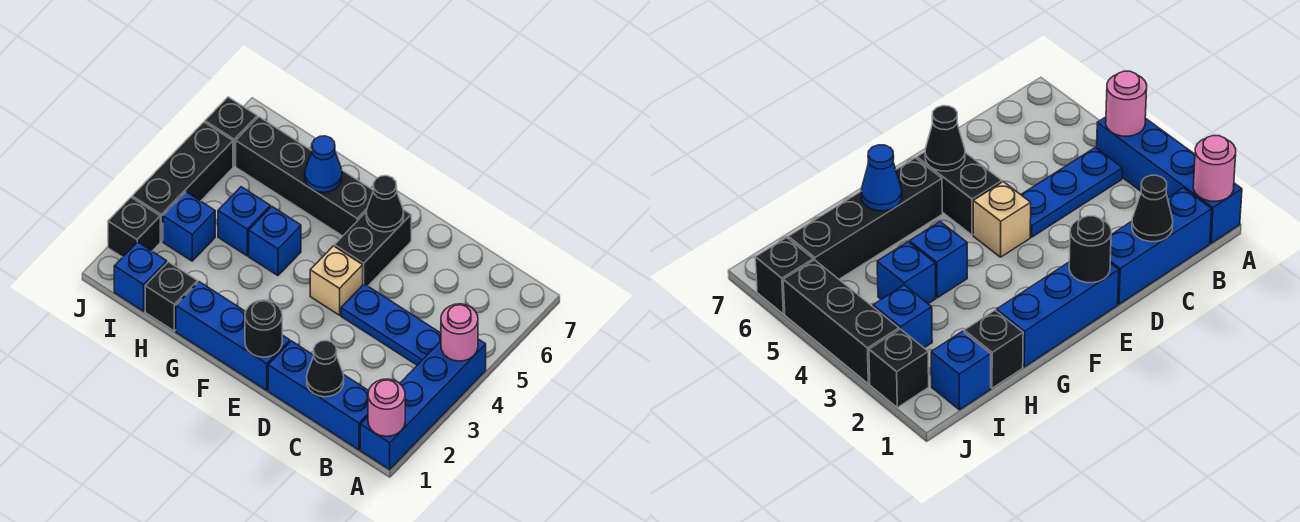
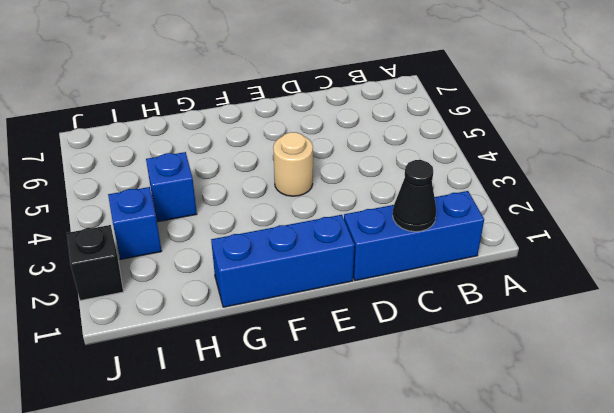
tan round brick E4 level 1 -> tan brick E4 level 1
none -> blue brick A1:A4 level 1
none -> blue plate B4:D4 level 1
none -> black brick E5:E6 level 1

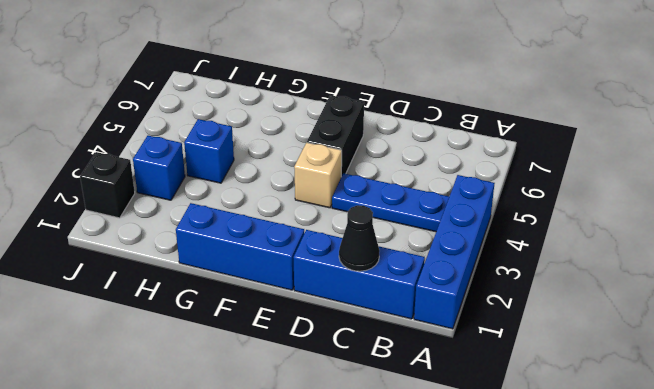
none -> black brick F6:I6 level 1
none -> blue brick G4 level 1
none -> black brick H1 level 1

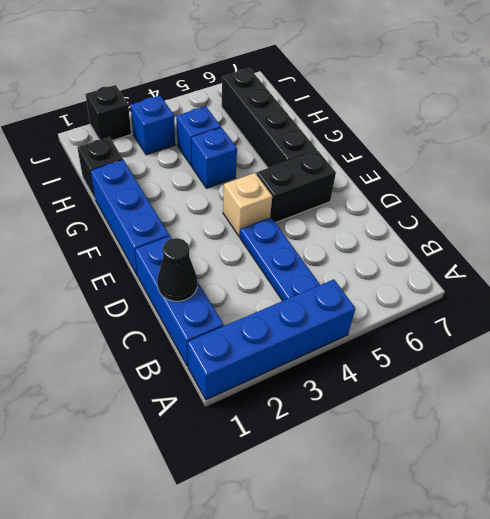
none -> blue brick I1 level 1
none -> black brick J3:J5 level 1
none -> black brick J6 level 1

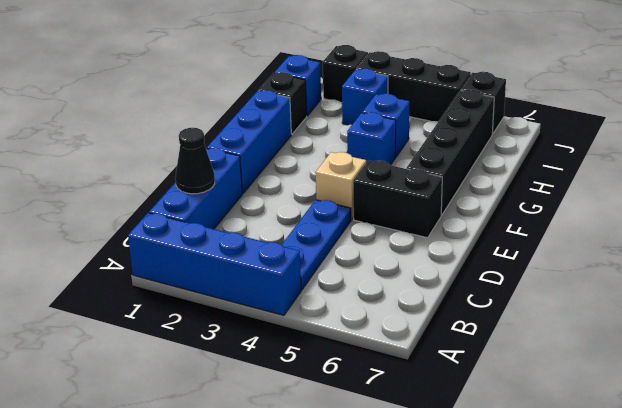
none -> pink round brick A1 level 2
none -> pink round brick A4 level 2
none -> black round brick E1 level 2

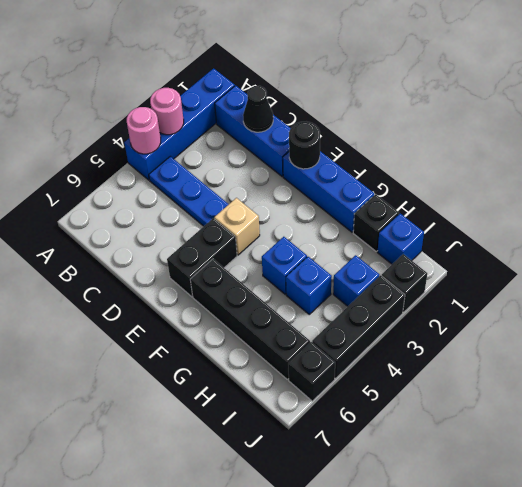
pink round brick A3 level 2 -> pink round brick A1 level 2
none -> black cone E6 level 2
none -> blue cone G6 level 2

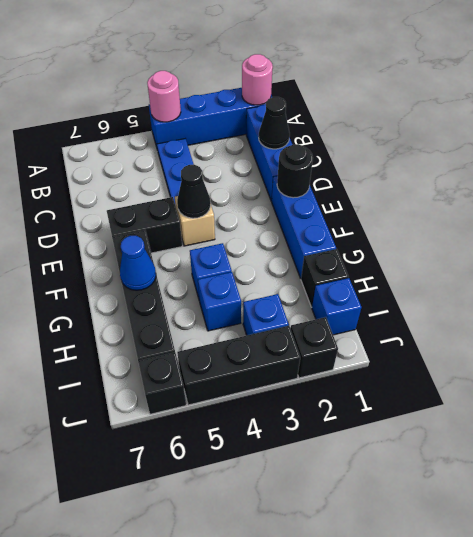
black cone E4 level 2 -> black cone E6 level 2

